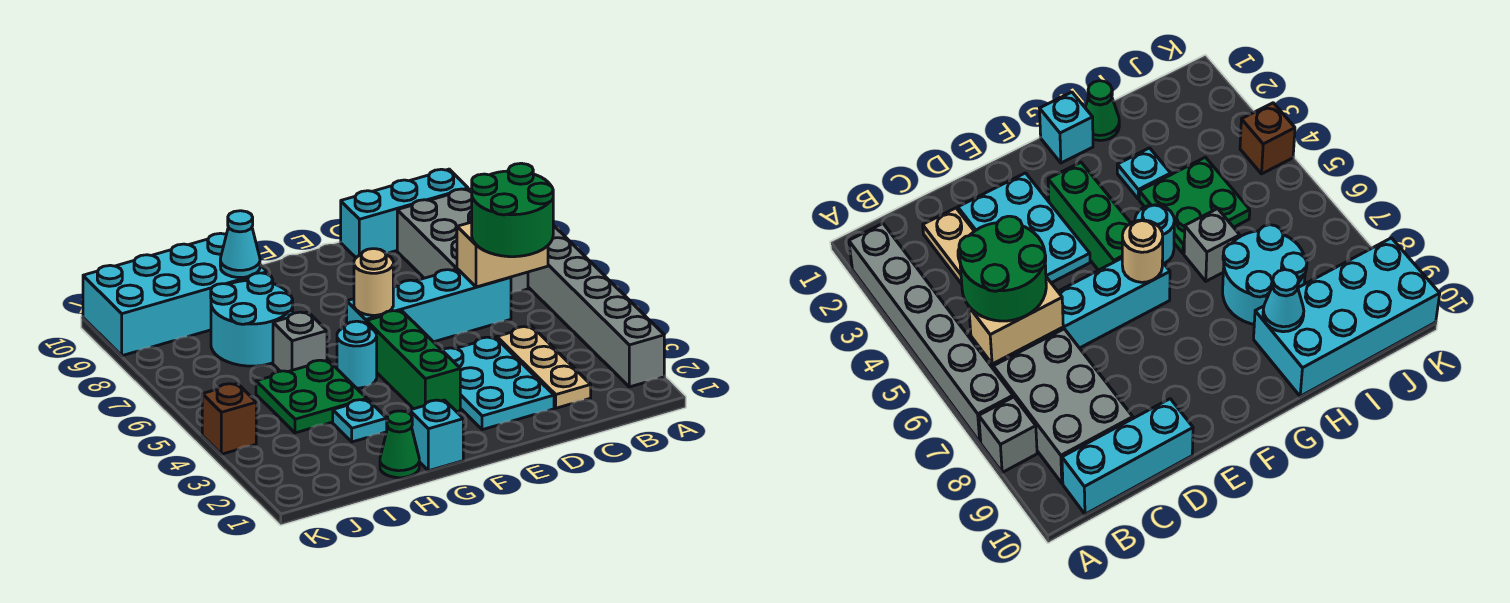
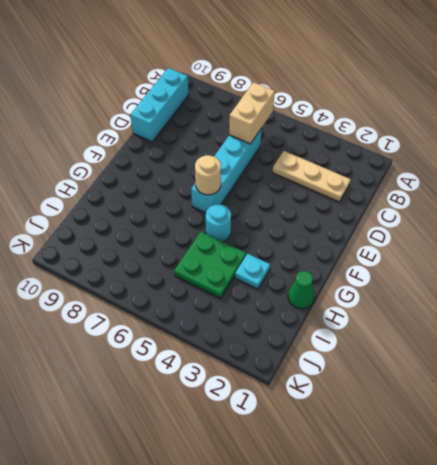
none -> grey brick A2:A7 level 1
none -> grey brick A8 level 1
none -> grey brick B7:C9 level 1

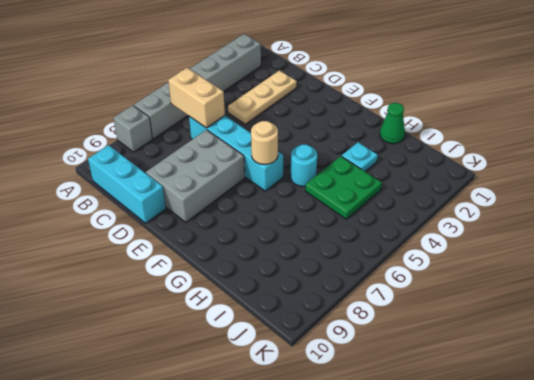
grey brick D7:E9 level 1 -> grey brick B7:C9 level 1
none -> cyan plate D2:E4 level 1
none -> green brick F3:F5 level 1
none -> cyan brick G1 level 1

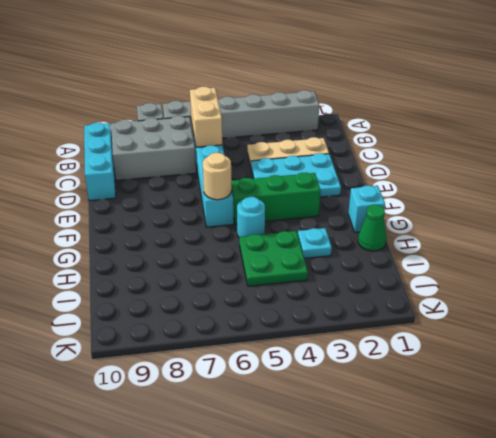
none -> grey brick H6 level 1
none -> cyan round brick H7:I8 level 1
none -> cyan brick H9:K10 level 1

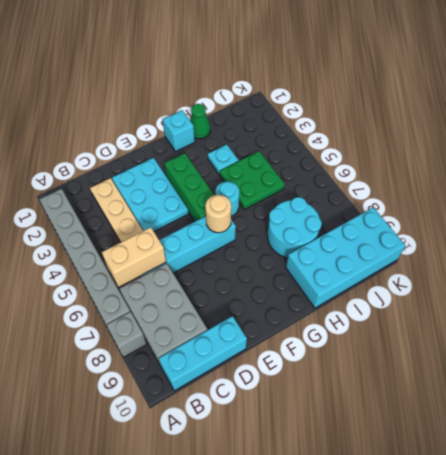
none -> grey brick H6 level 1
none -> brown brick K4 level 1
none -> cyan cone H9 level 2

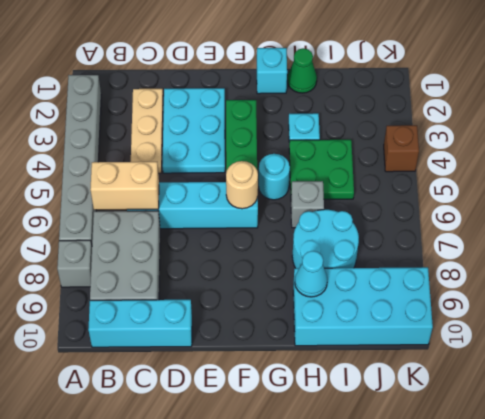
none -> green round brick B5:C6 level 3

